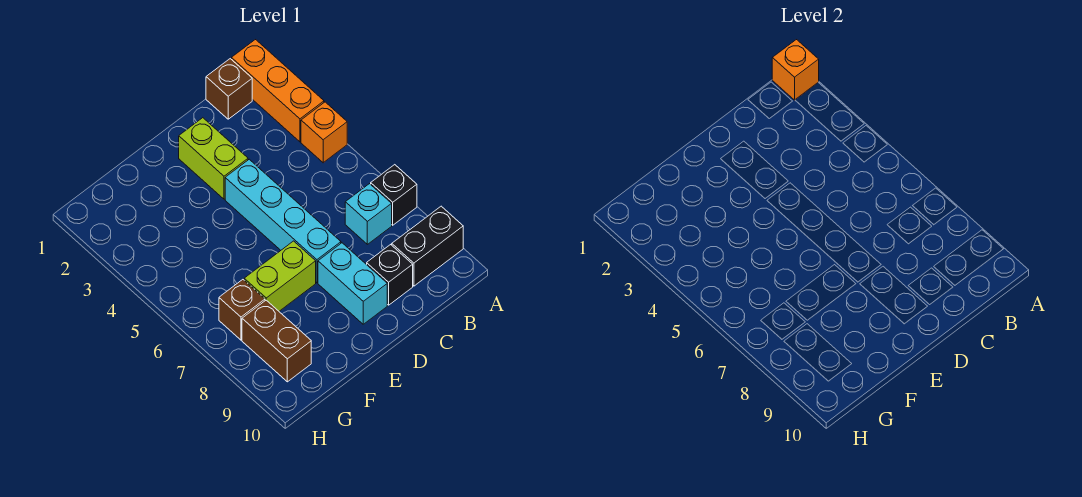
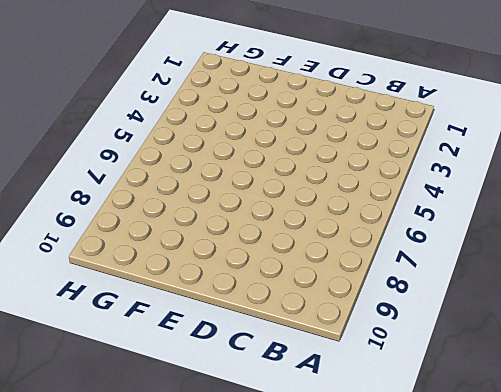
none -> orange brick A1:A3 level 1
none -> orange brick A4 level 1
none -> black brick A7 level 1

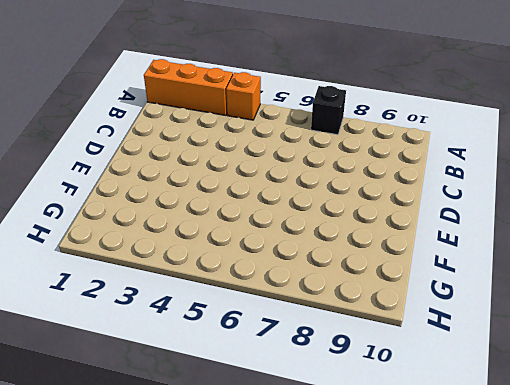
none -> black brick A9:B9 level 1
none -> brown brick B1 level 1
none -> cyan brick B7 level 1

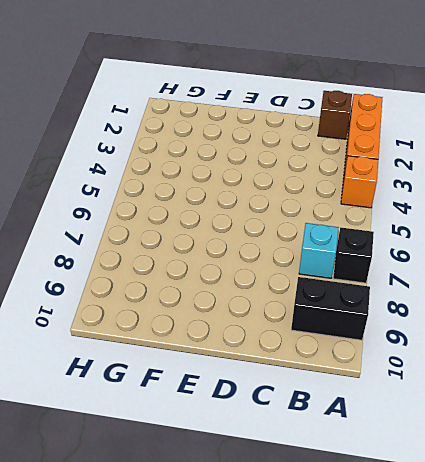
none -> black brick C9 level 1
none -> lime brick D2:D3 level 1
none -> cyan brick D4:D7 level 1

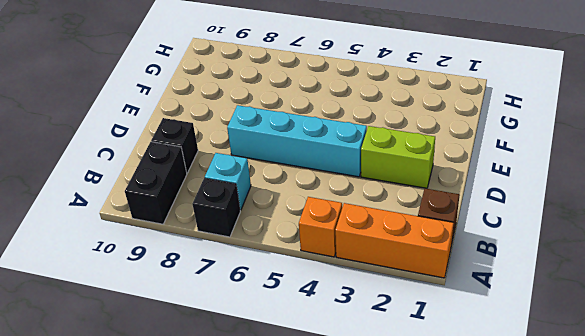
none -> cyan brick D8:D9 level 1
none -> lime brick E7:F7 level 1
none -> brown brick G7 level 1

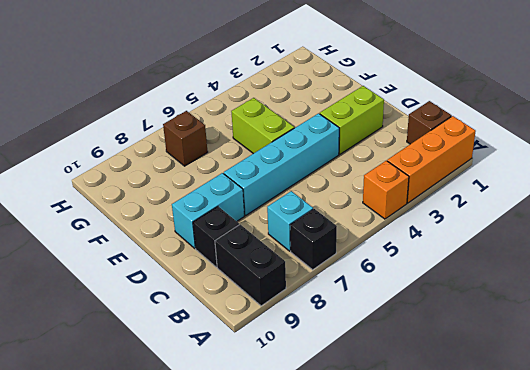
lime brick E5:F5 level 1 -> lime brick E7:F7 level 1
none -> brown brick G8:G9 level 1
none -> orange brick A1 level 2

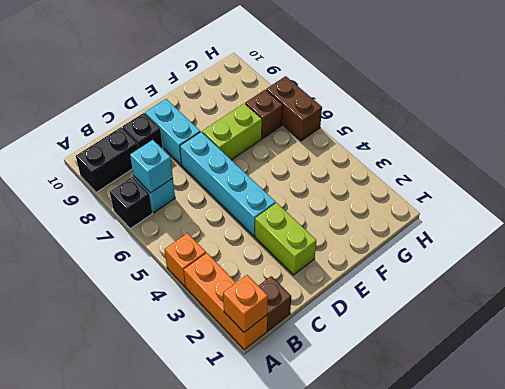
cyan brick B7 level 2 -> none
brown brick H6:H7 level 1 -> brown brick G8:G9 level 1

